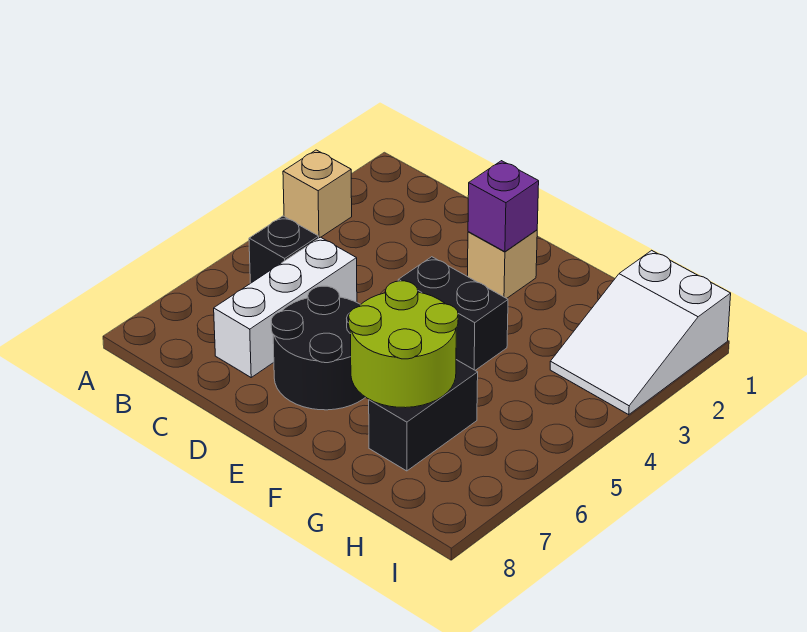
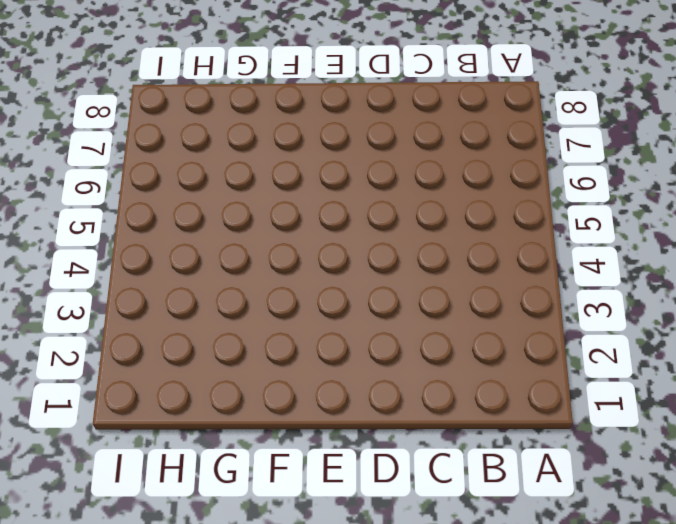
none -> tan brick A3 level 1
none -> black brick B5 level 1

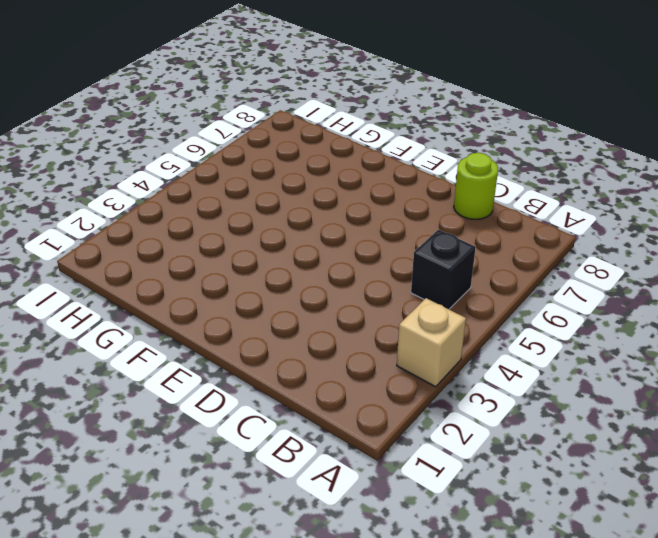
lime round brick C8 level 1 -> none
none -> white brick C5:C7 level 1
none -> black round brick D6:E7 level 1

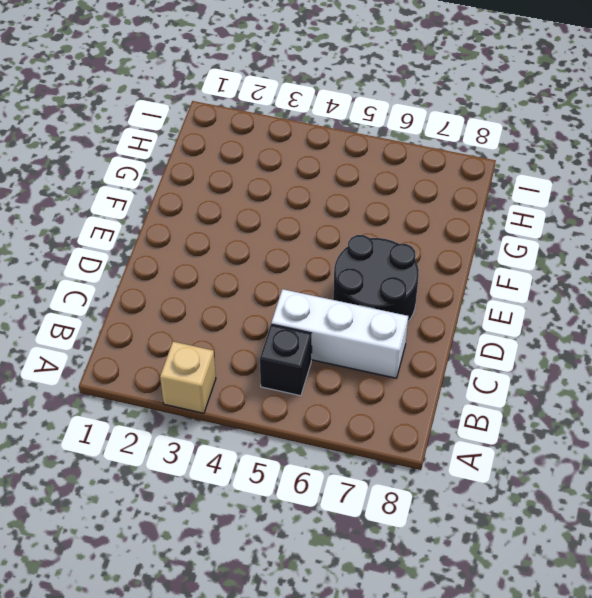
none -> tan brick E2 level 1
none -> black brick E4:F4 level 1

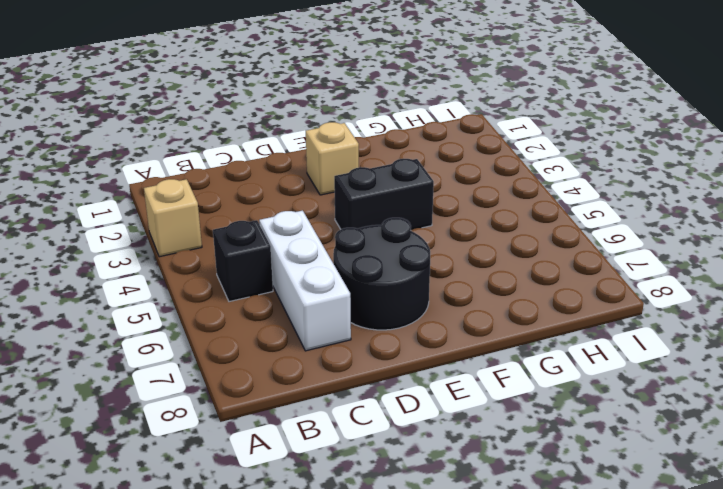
none -> black brick G6:G7 level 1
none -> white slope H1:I3 level 1 top 1

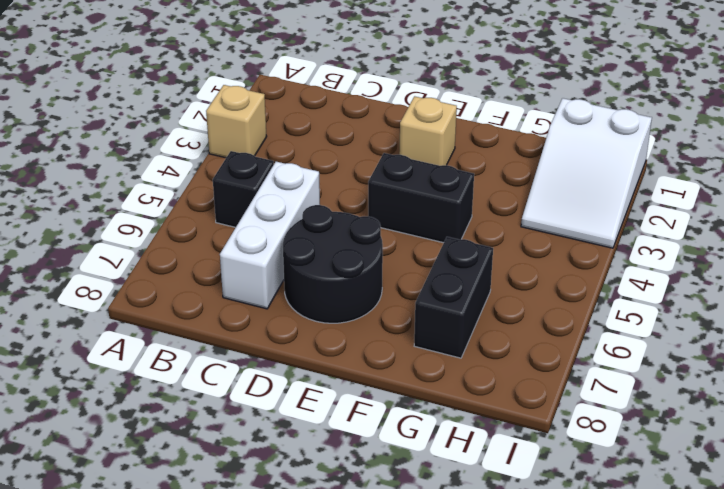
none -> purple brick E2 level 2
none -> lime round brick F6:G7 level 2

